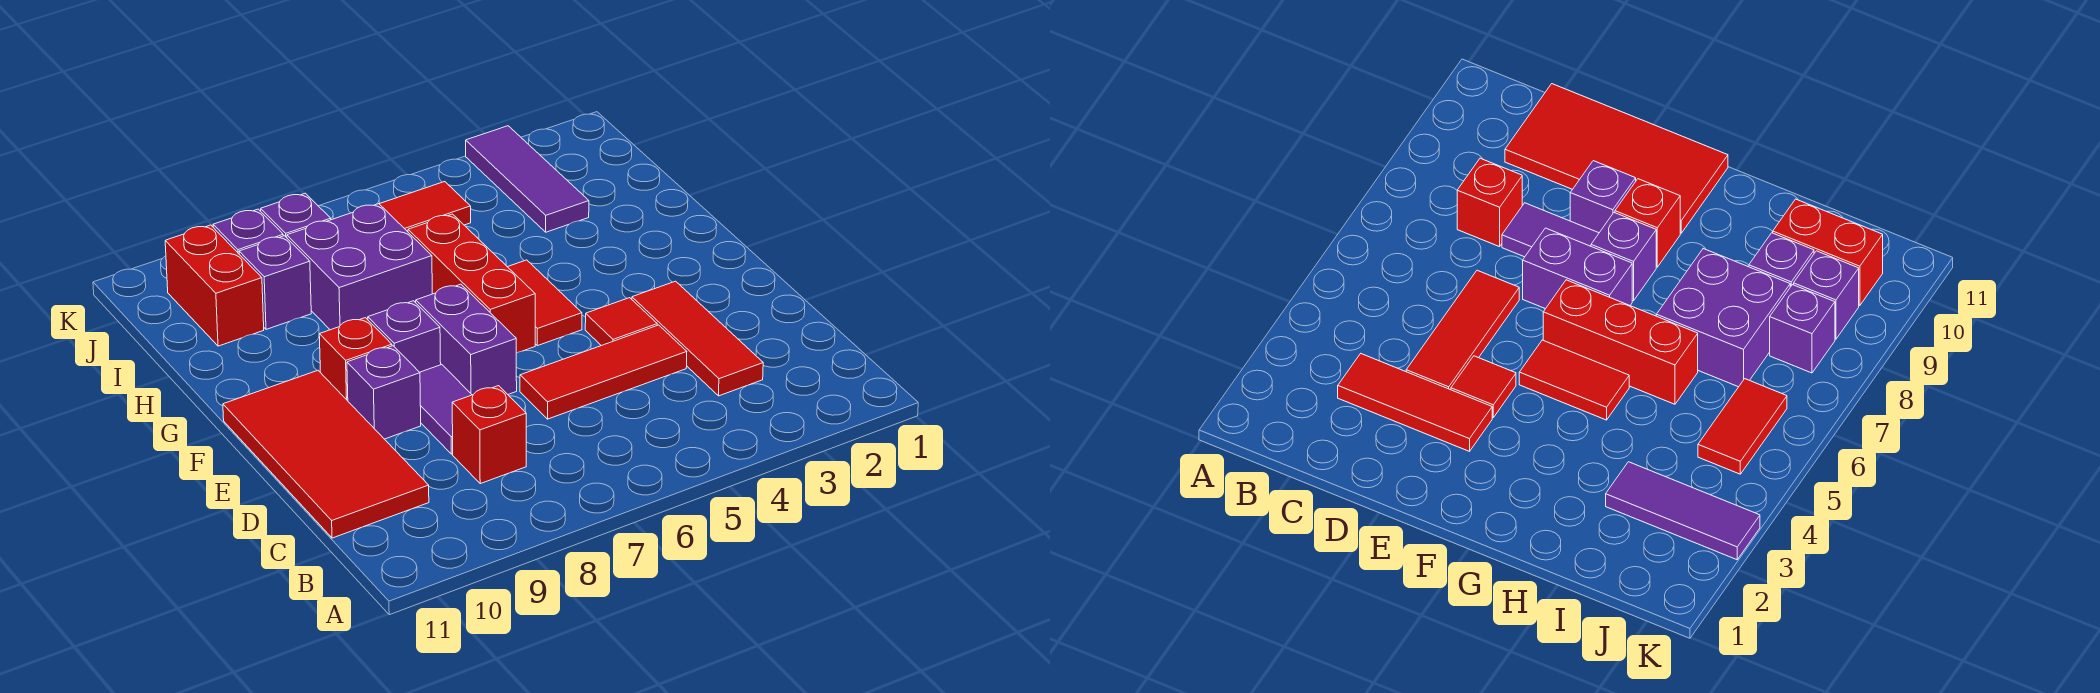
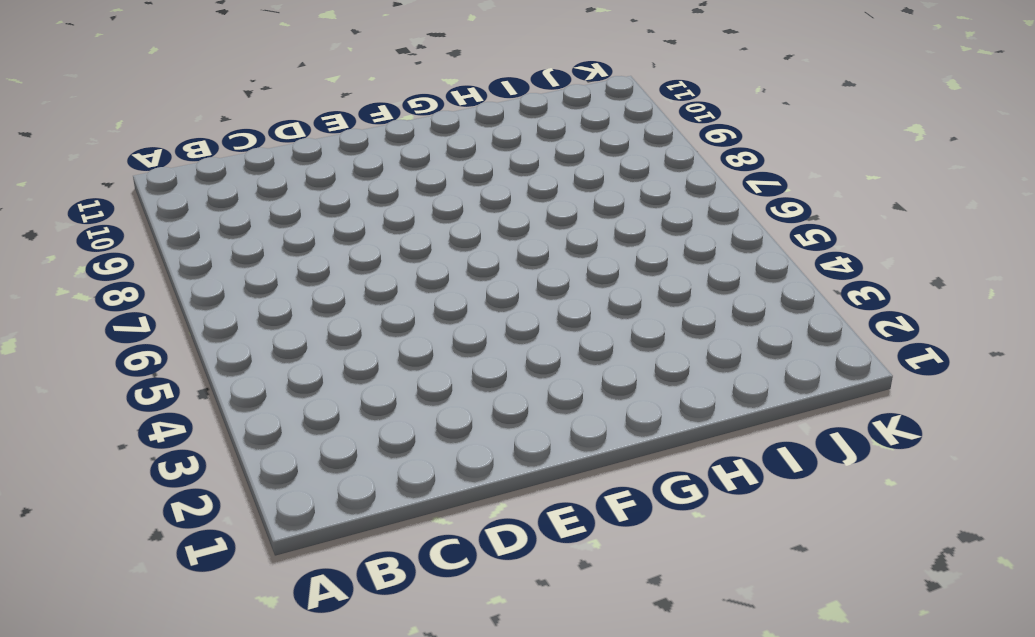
none -> red tile C3:E3 level 1
none -> red brick C8 level 1
none -> red tile C10:F11 level 1

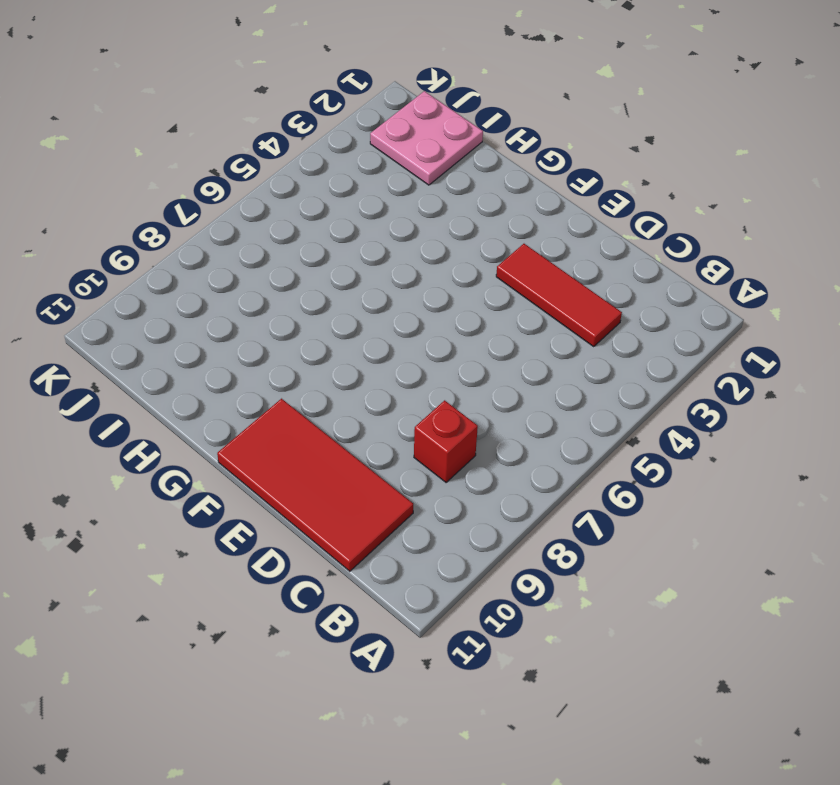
pink plate I1:J2 level 1 -> none
none -> red tile D4:D6 level 1
none -> purple tile D8:E8 level 1
none -> red tile E4 level 1

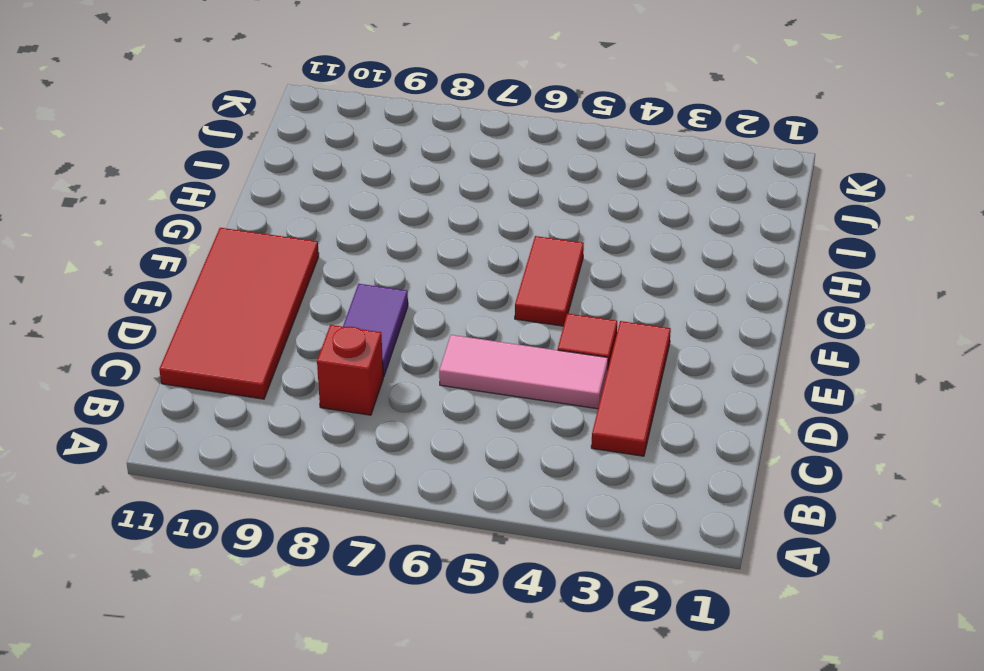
pink tile D4:D6 level 1 -> red tile D4:D6 level 1
none -> purple brick E7:F7 level 1
none -> purple brick E9 level 1
none -> red brick F6:H6 level 1

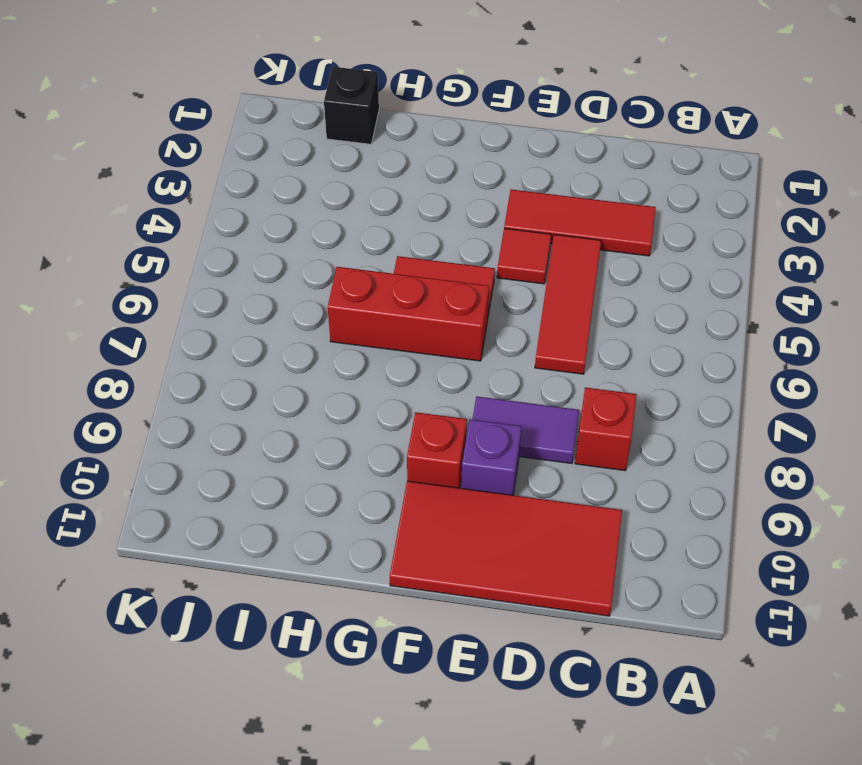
black brick I1 level 1 -> none
none -> purple brick E7:F7 level 1
none -> purple brick F8 level 1
none -> purple brick H7:I8 level 1

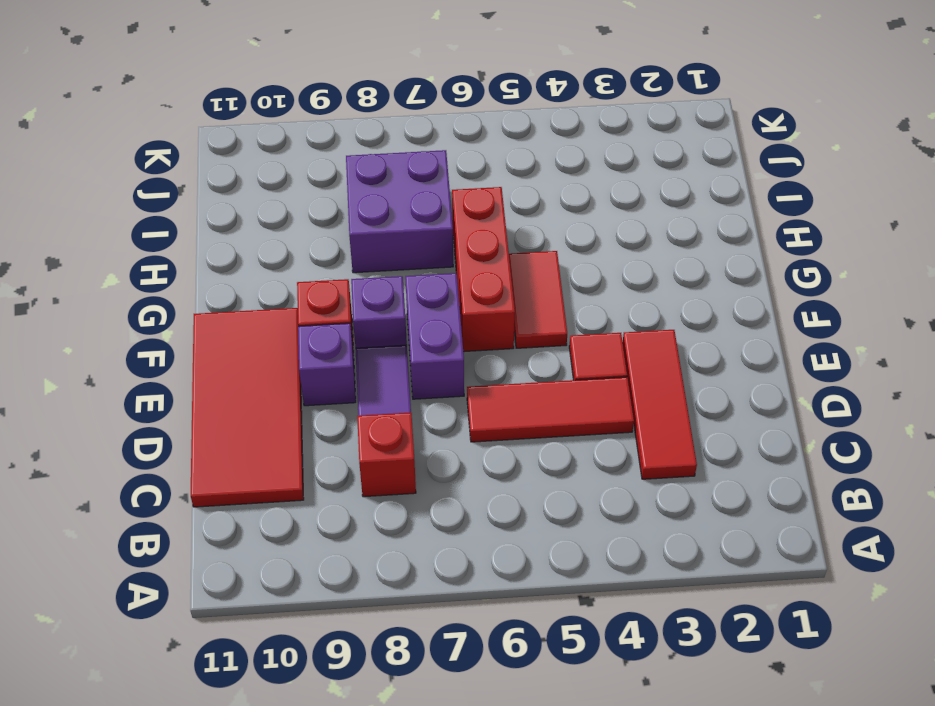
none -> purple tile I3:K3 level 1
none -> purple brick I9 level 1
none -> red brick I10:J10 level 1

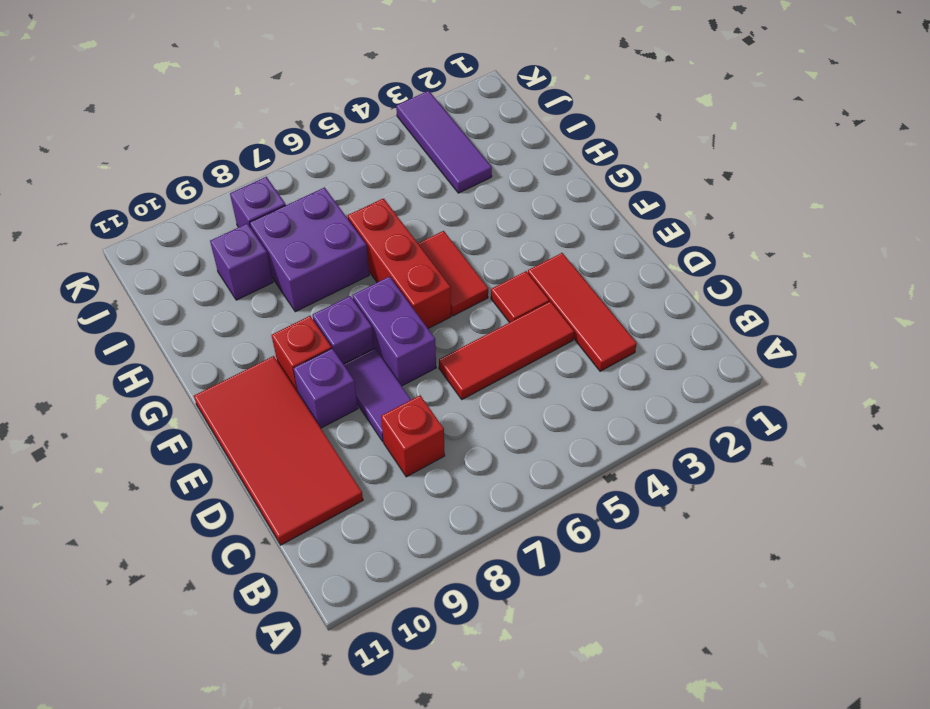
none -> red brick I10:J10 level 1
none -> red tile J5:J6 level 1
none -> purple brick J9 level 1

